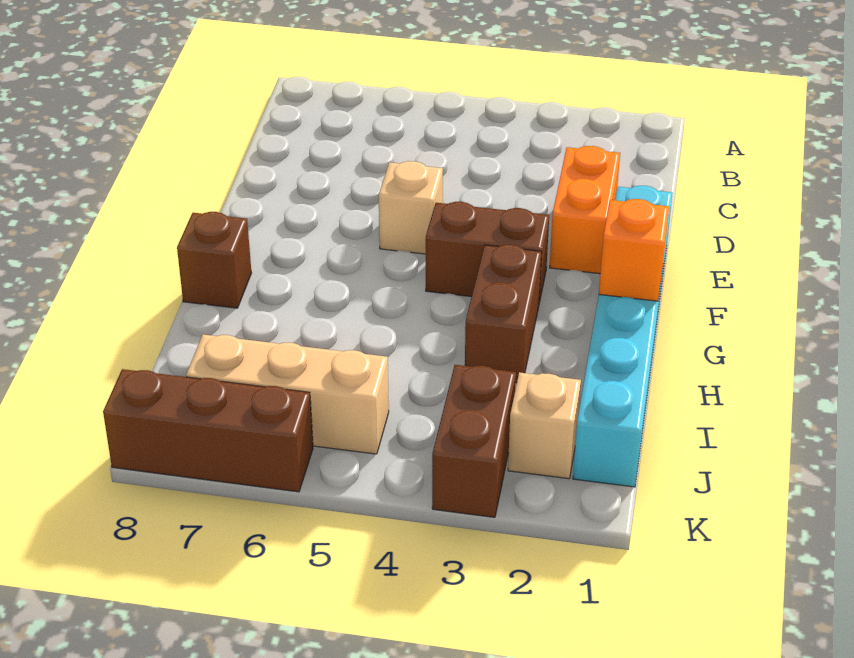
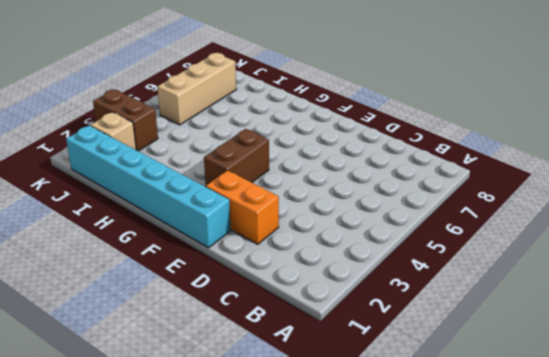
none -> tan brick E5 level 1
none -> brown brick G3:H3 level 1

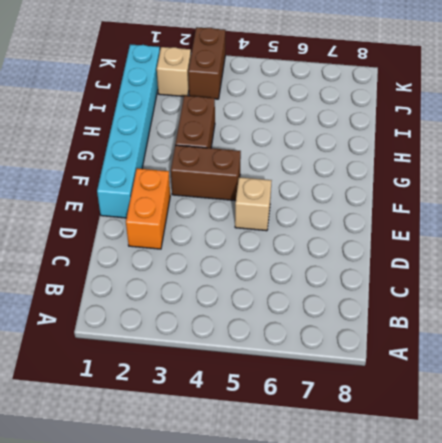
none -> brown brick G8 level 1
none -> tan brick J5:J7 level 1

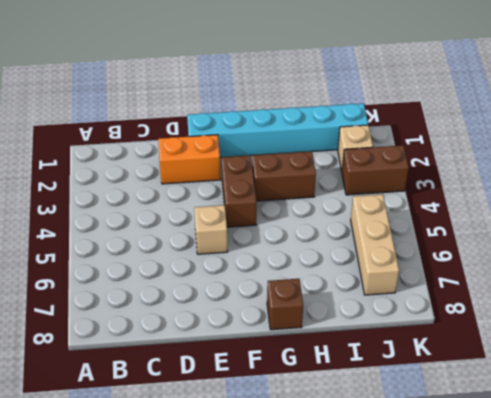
none -> brown brick K6:K8 level 1
none -> orange brick G1 level 2

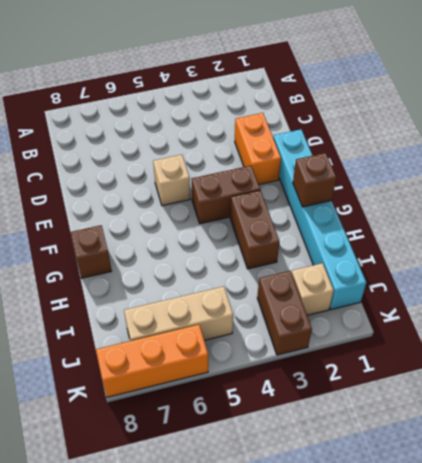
brown brick G1 level 2 -> orange brick G1 level 2
orange brick K6:K8 level 1 -> brown brick K6:K8 level 1

